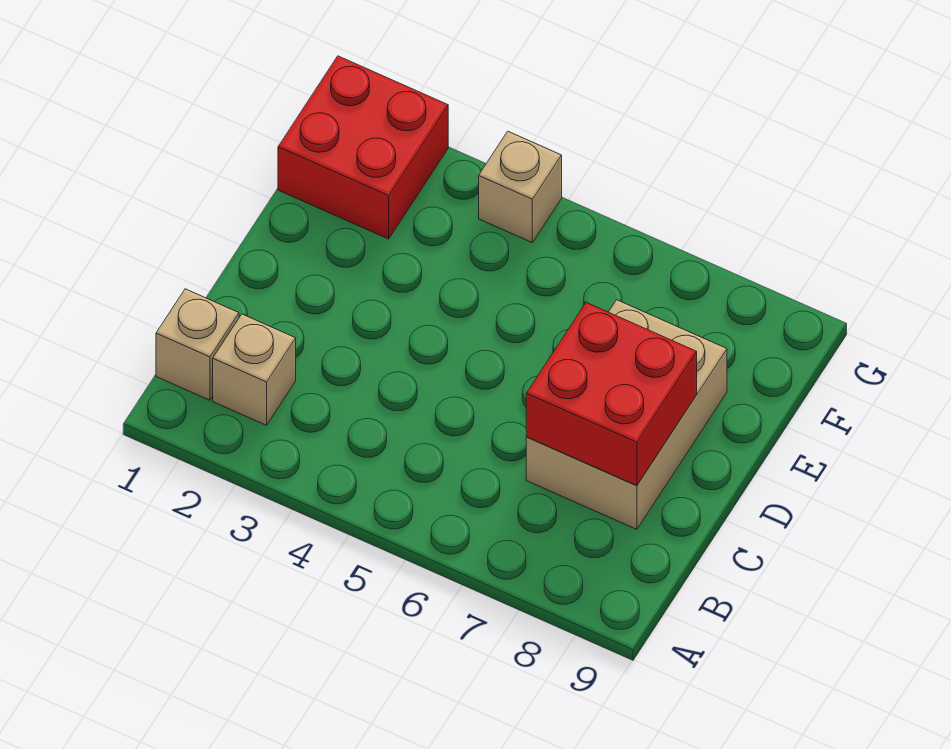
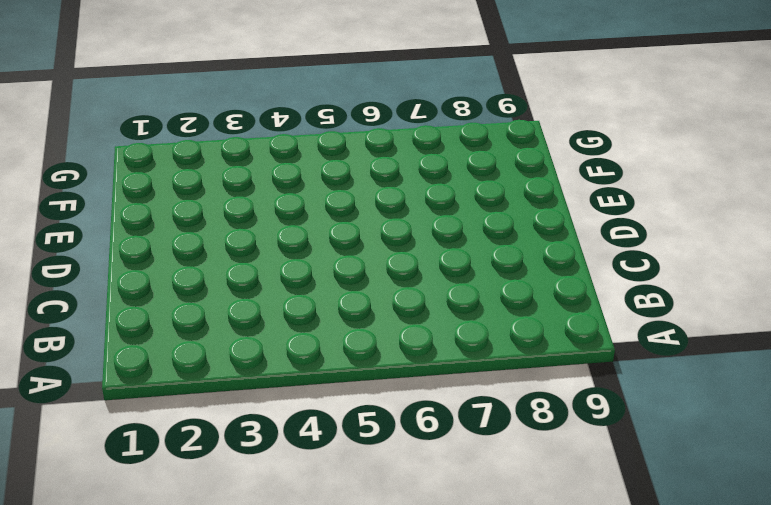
none -> tan brick B1 level 1
none -> tan brick B2 level 1

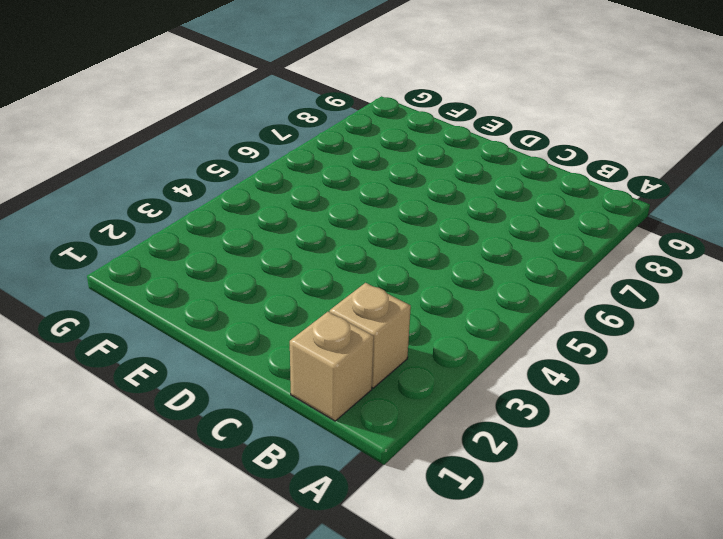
none -> tan brick C7:E8 level 1
none -> red brick F1:G2 level 1

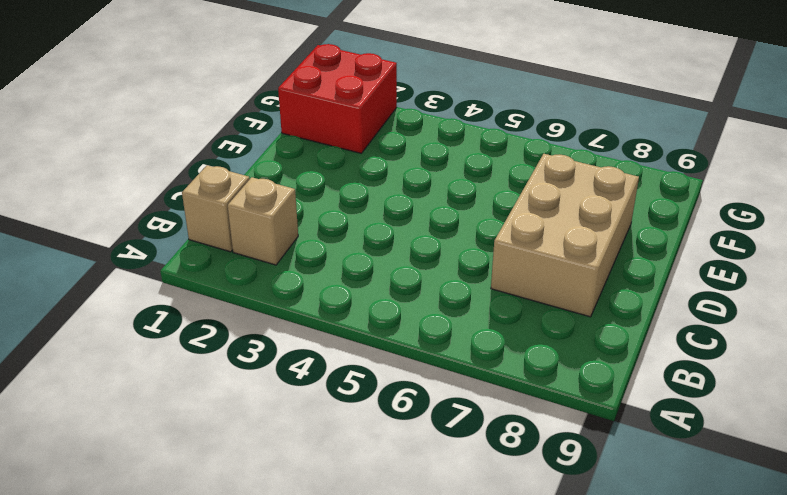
none -> tan brick G4 level 1
none -> red brick C7:D8 level 2

